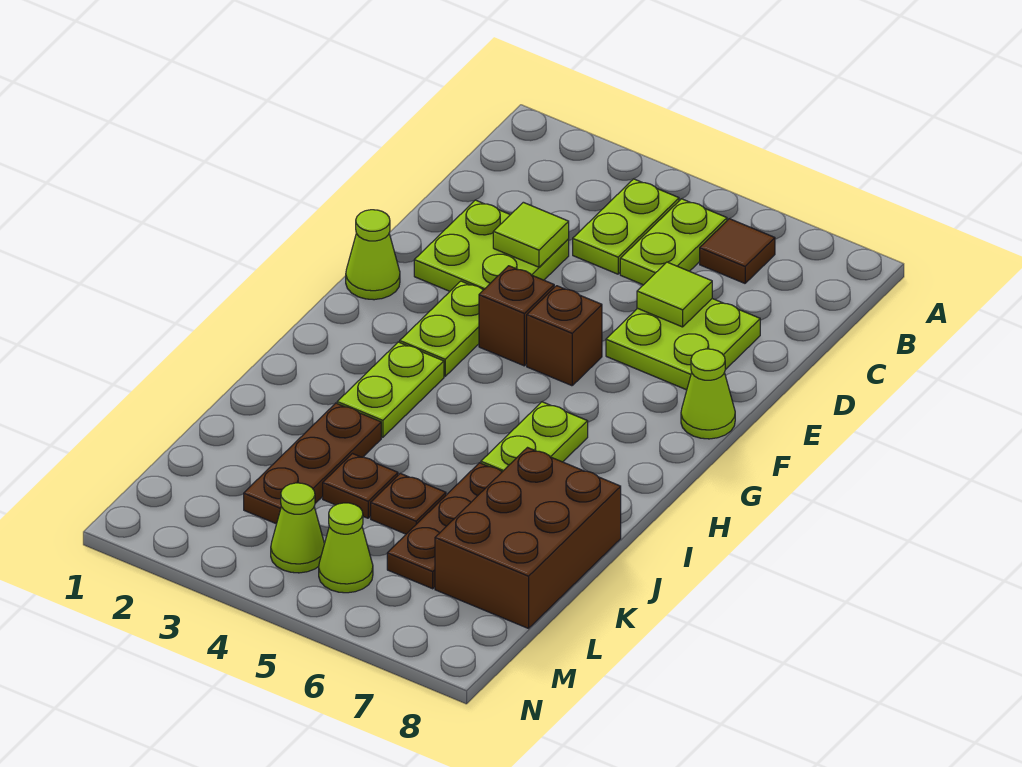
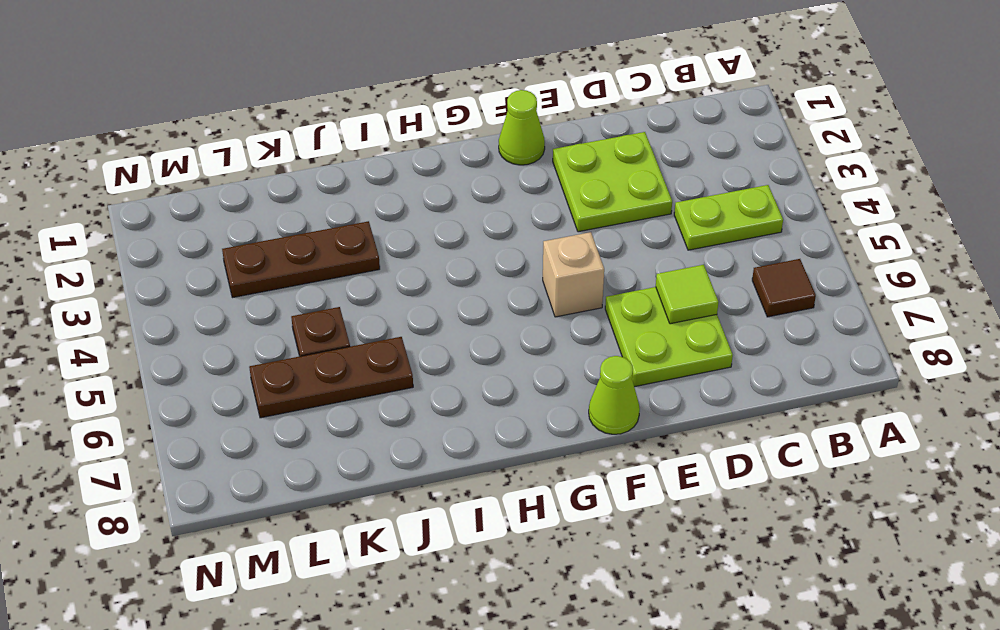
tan brick F5 level 1 -> brown brick F5 level 1
none -> lime plate B5:C5 level 1
none -> lime plate F3:G3 level 1
none -> brown brick F4 level 1

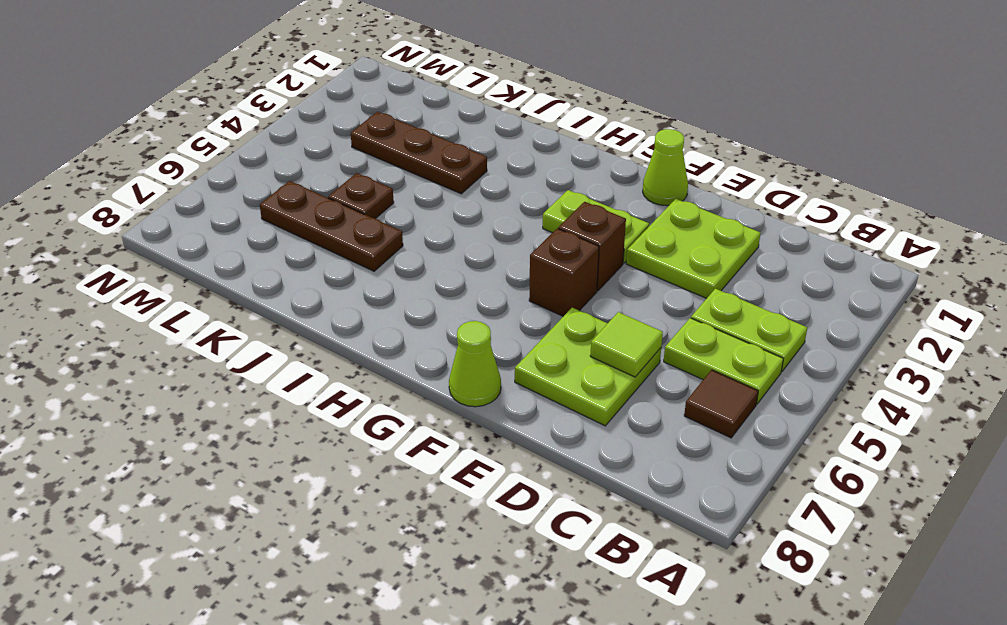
none -> lime plate H3:I3 level 1
none -> lime plate H6:I6 level 1
none -> brown brick J7:L8 level 1

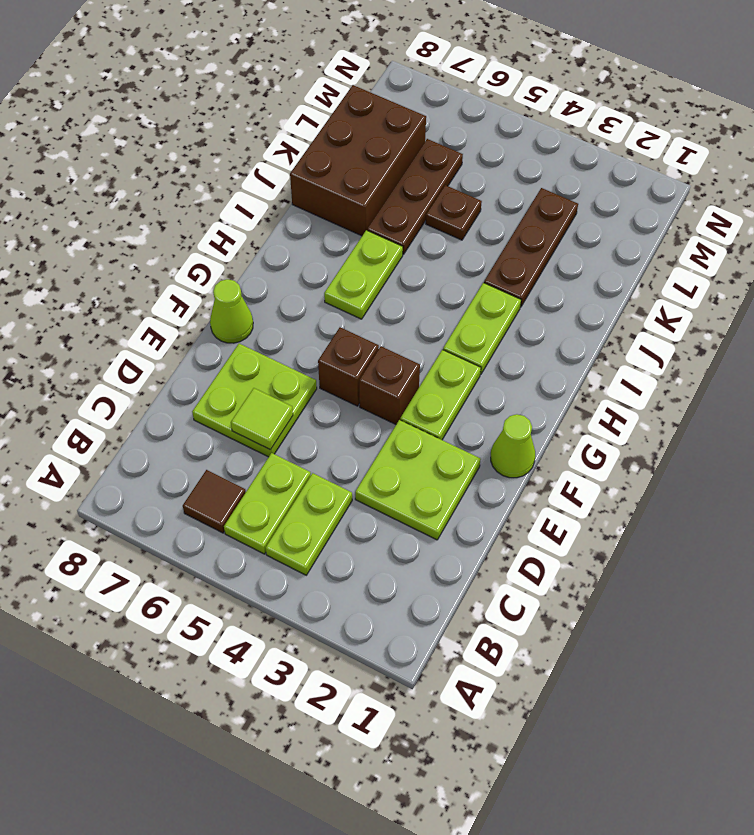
none -> brown plate K4 level 1
none -> lime cone M4 level 1
none -> lime cone M5 level 1

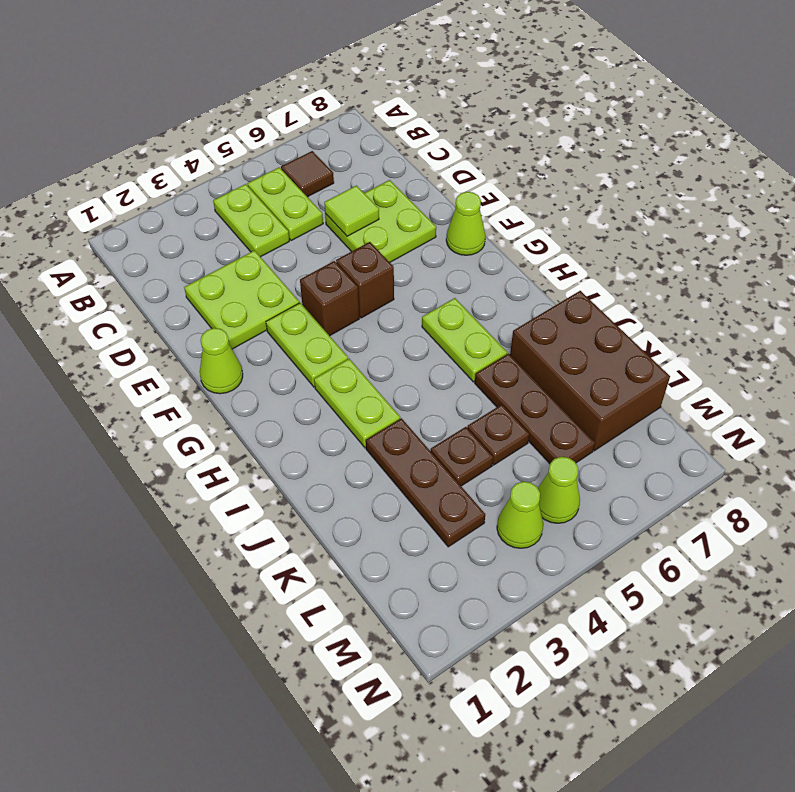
none -> lime tile D3 level 2

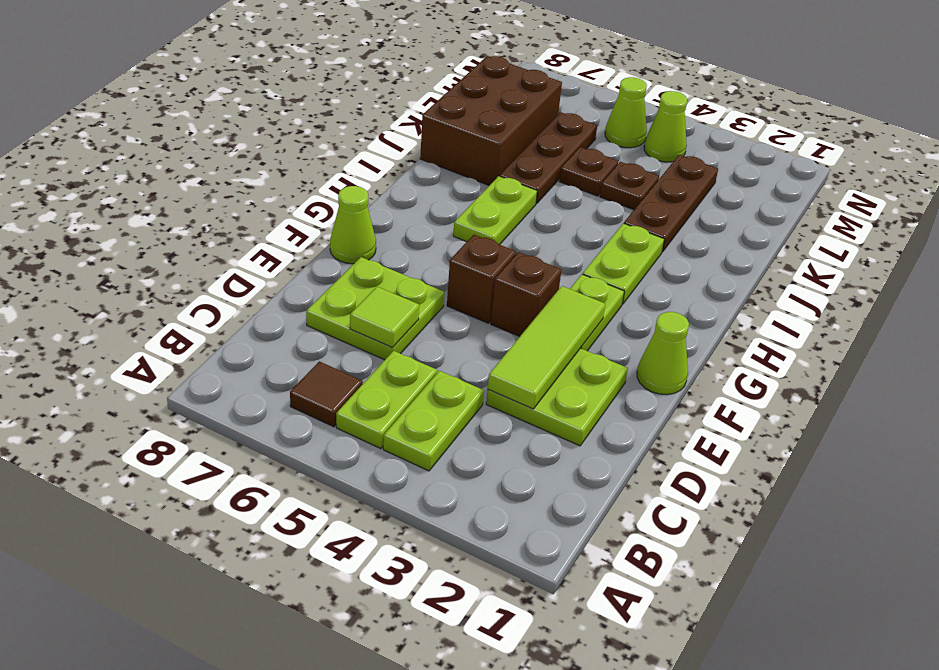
lime tile D3:F3 level 2 -> lime tile D3 level 2

